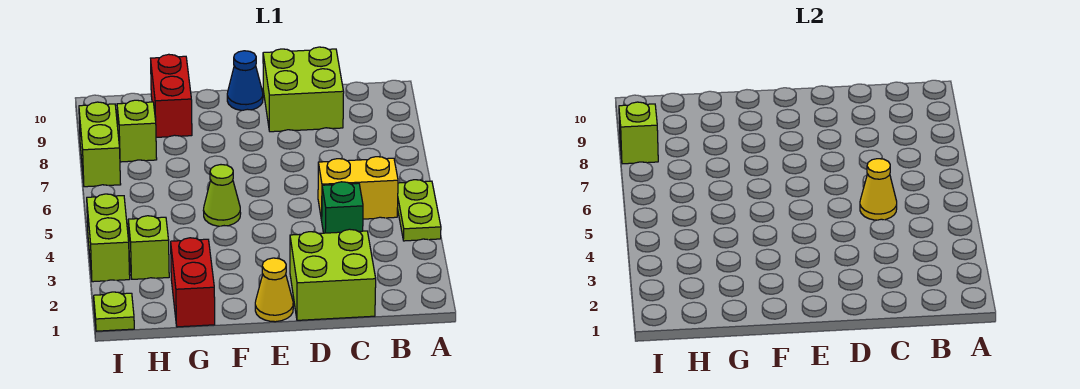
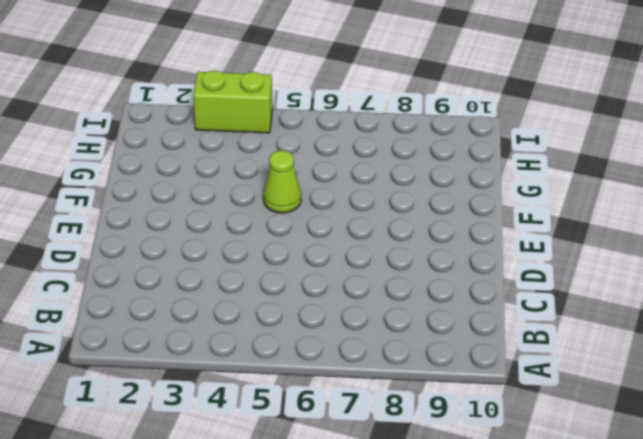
none -> lime plate A4:A5 level 1
none -> yellow brick B5:C5 level 1
none -> lime brick C1:D2 level 1

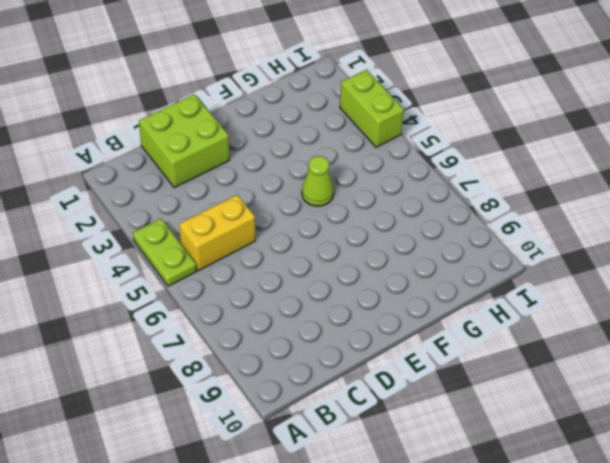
none -> green brick C4 level 1
none -> lime brick C9:D10 level 1
none -> yellow cone E1 level 1

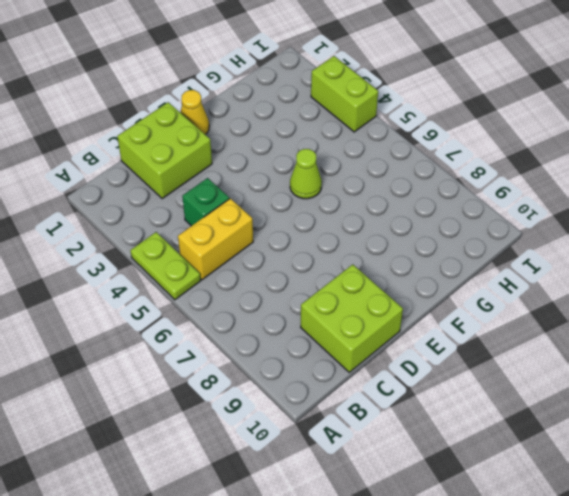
none -> blue cone E10 level 1
none -> red brick G1:G2 level 1
none -> red brick G9:G10 level 1

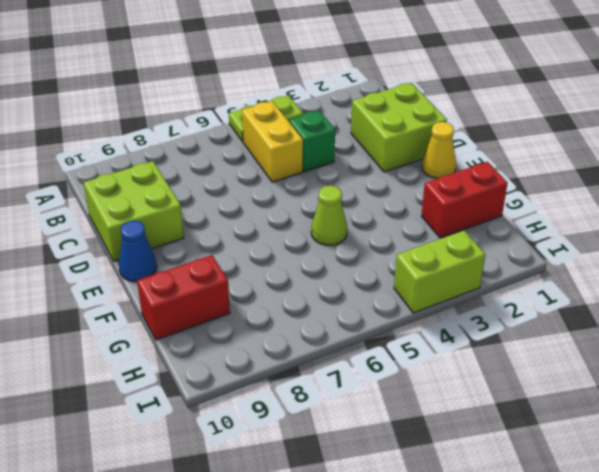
none -> lime brick H3 level 1
none -> lime brick H8 level 1
none -> lime plate I1 level 1

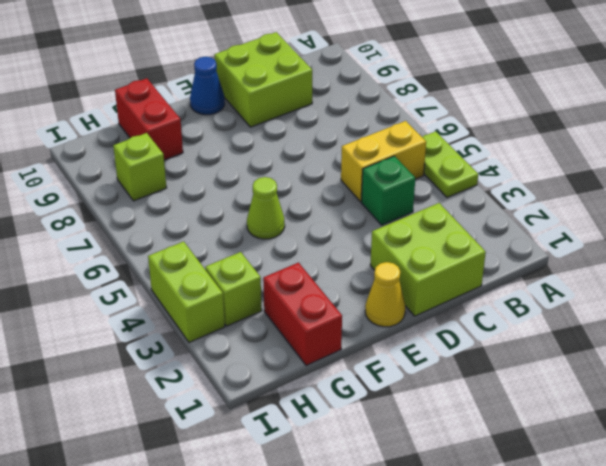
none -> lime plate I1 level 1
none -> lime brick I7:I8 level 1
none -> yellow cone C5 level 2

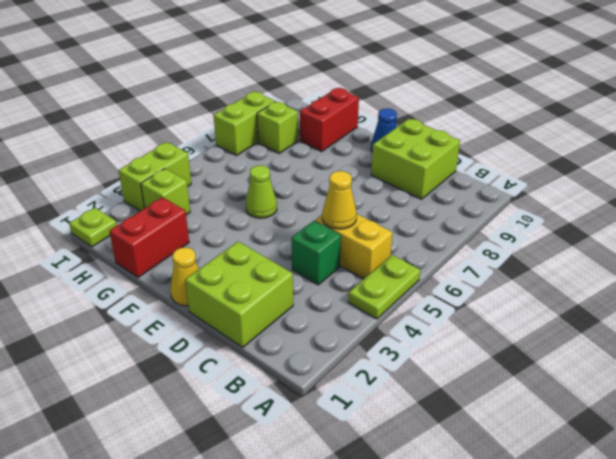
none -> lime brick I8 level 2

